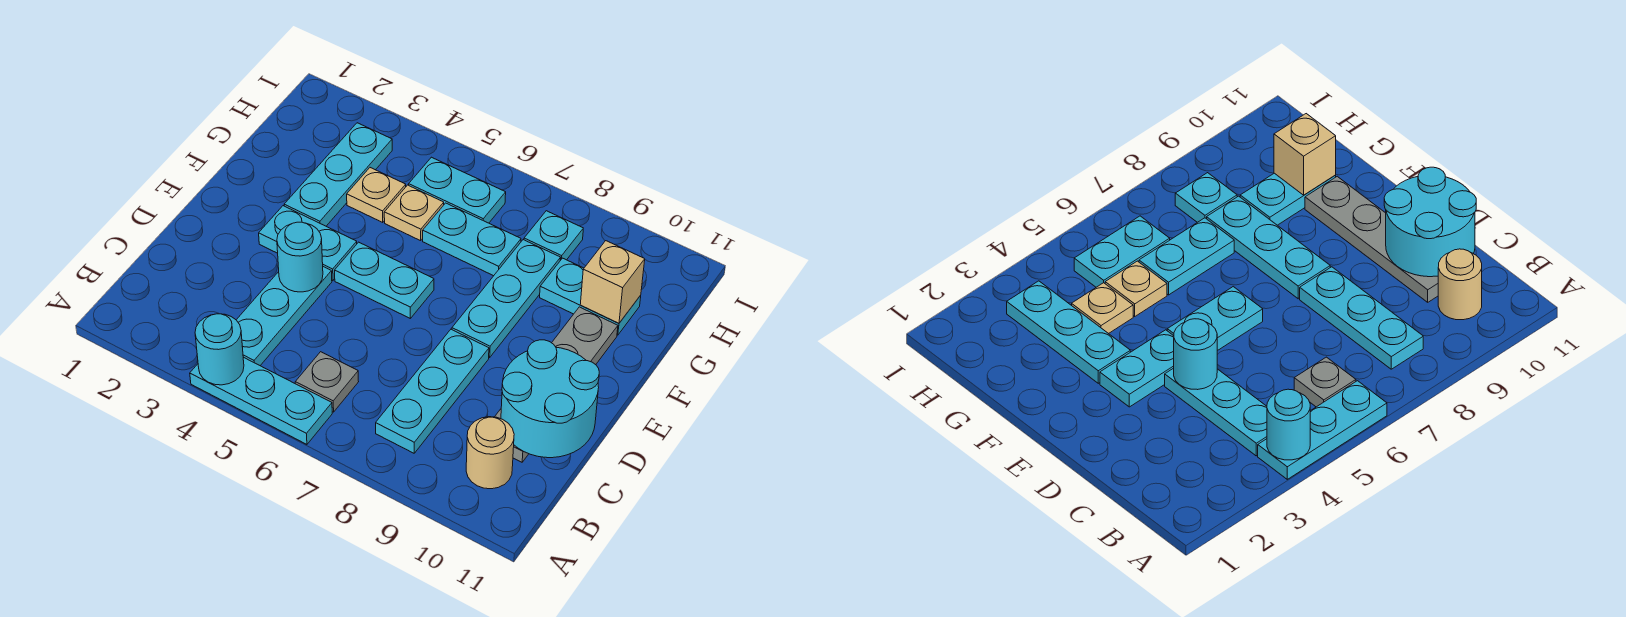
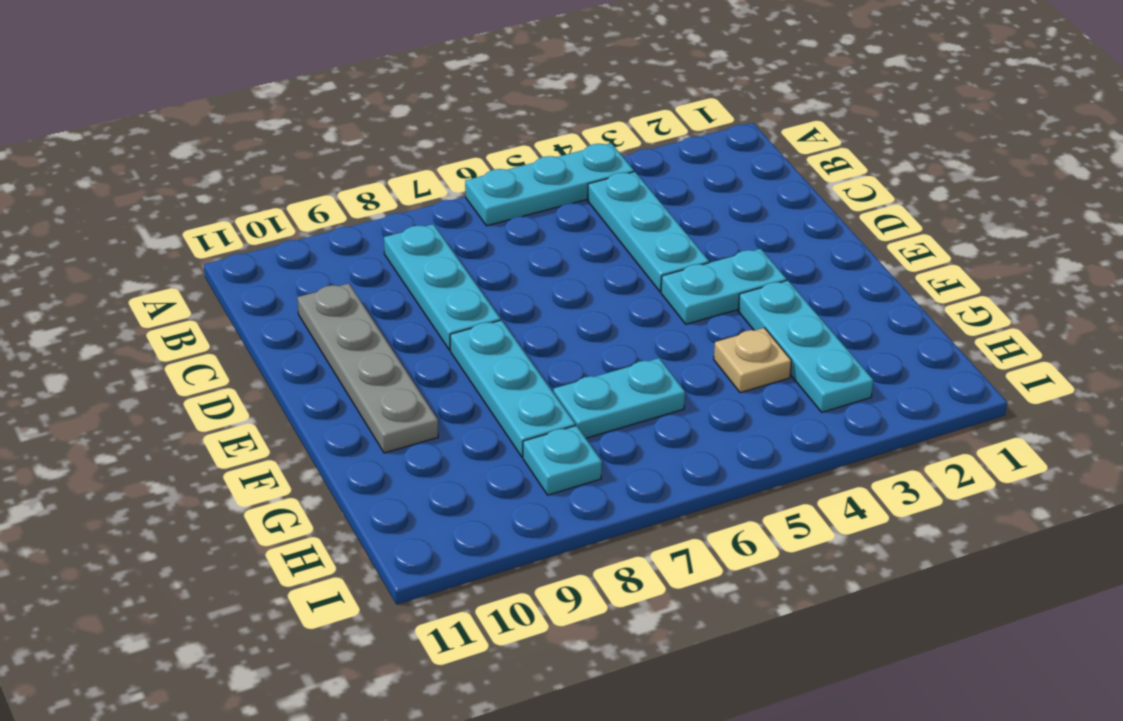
none -> grey plate B6 level 1
none -> tan round brick B10 level 1
none -> cyan plate E5:E6 level 1

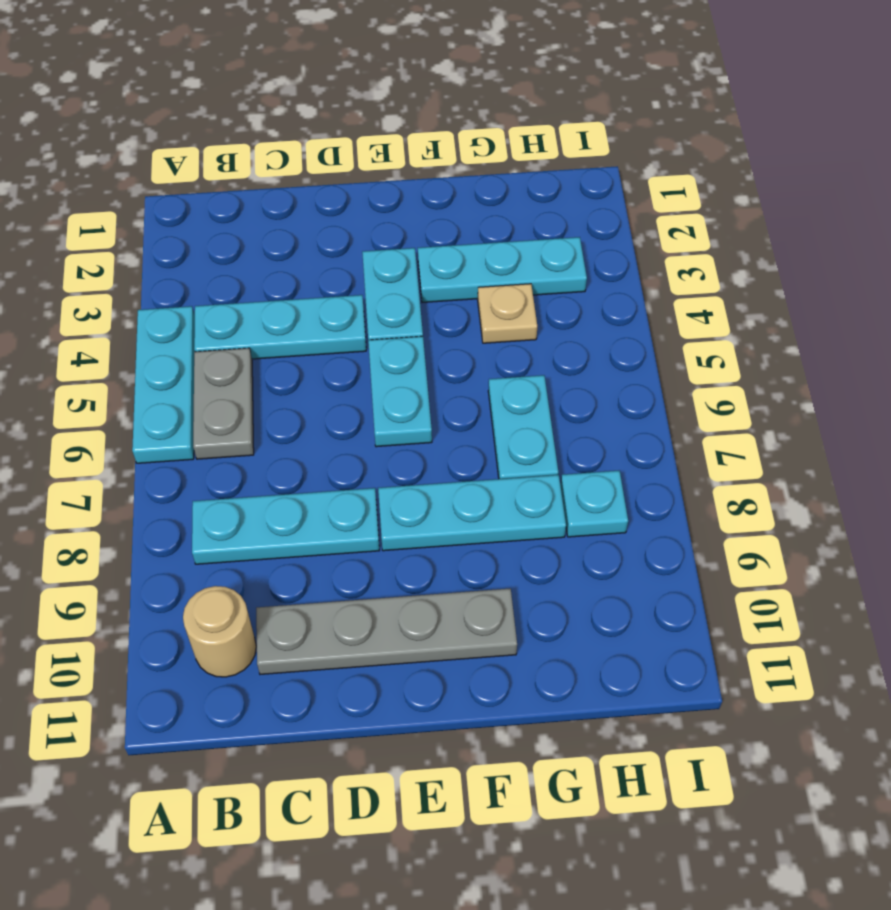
grey plate B5:B6 level 1 -> grey plate B6 level 1
none -> tan plate G5 level 1
none -> cyan plate G9:G10 level 1
none -> cyan plate H5:H6 level 1

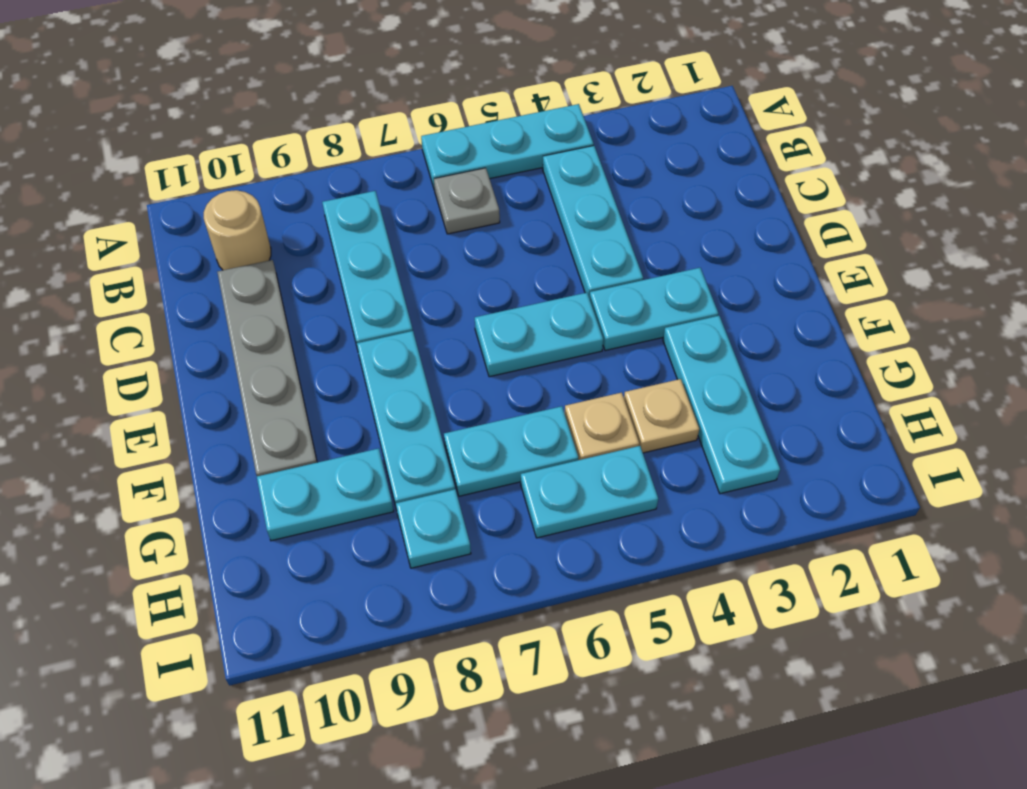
none -> cyan round brick A4 level 2
none -> cyan round brick C10:D11 level 2
none -> cyan round brick D4 level 2

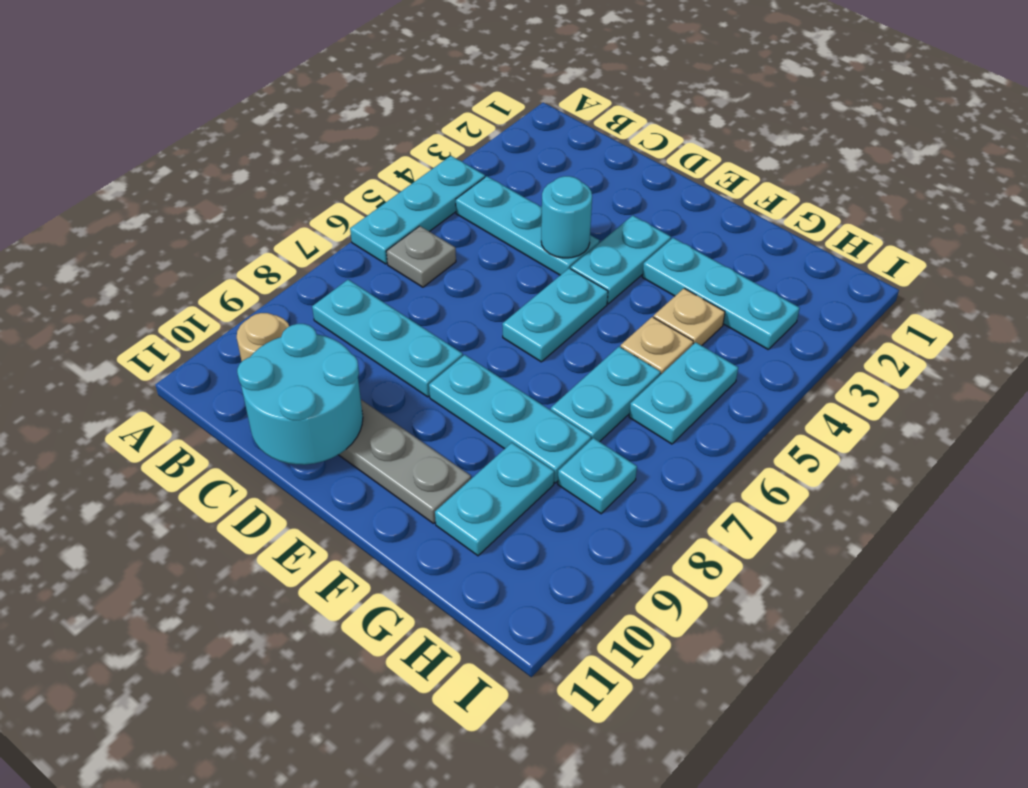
none -> cyan round brick A4 level 2
none -> tan brick G10 level 2

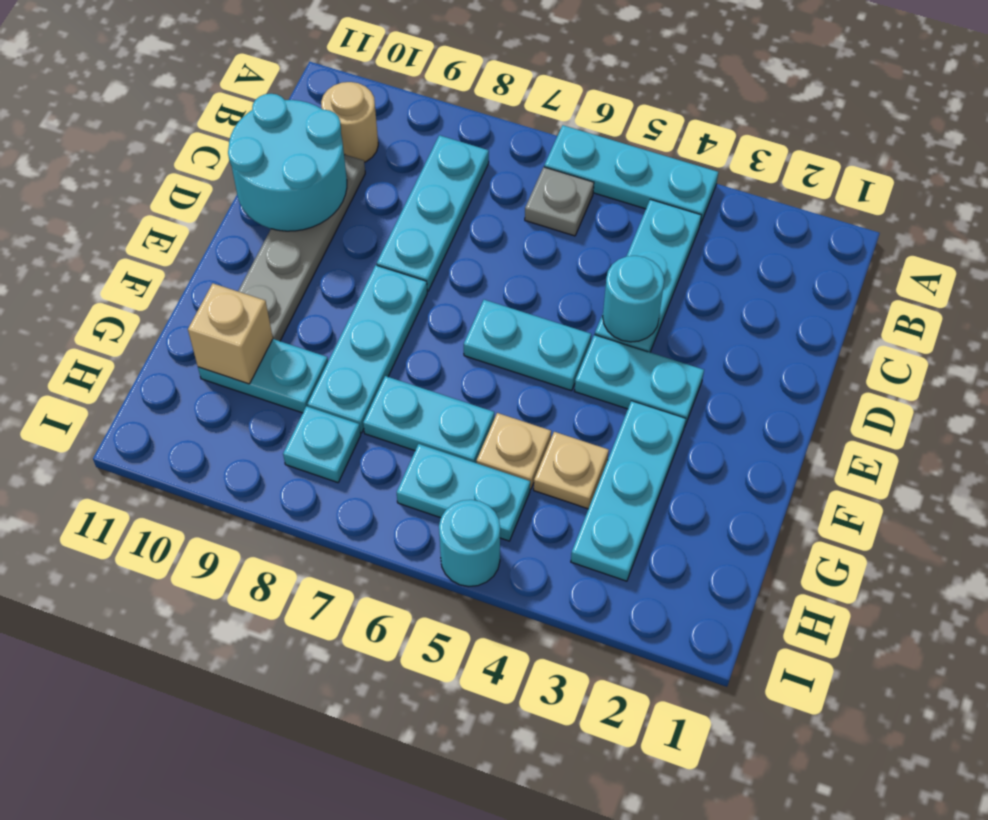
cyan round brick I5 level 1 -> cyan round brick A4 level 2

